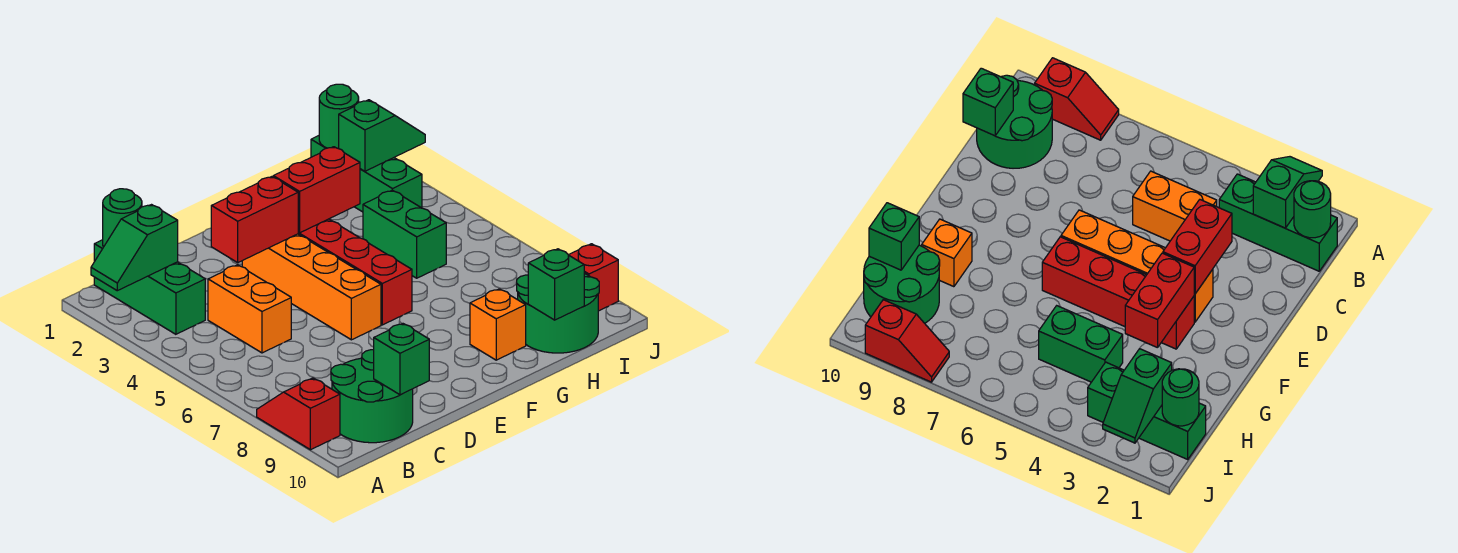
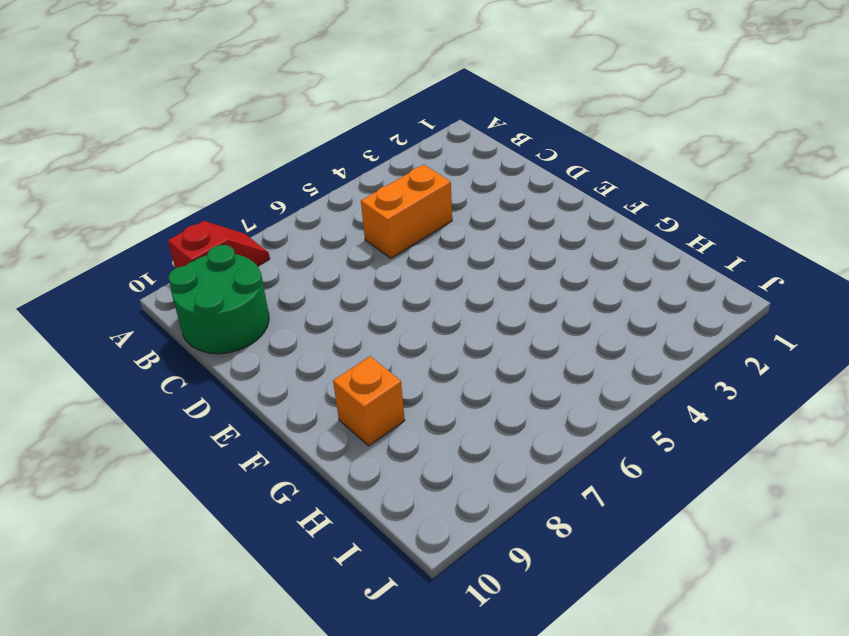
none -> green brick B1:B3 level 1
none -> orange brick E3:E6 level 1
none -> red brick F3:F6 level 1

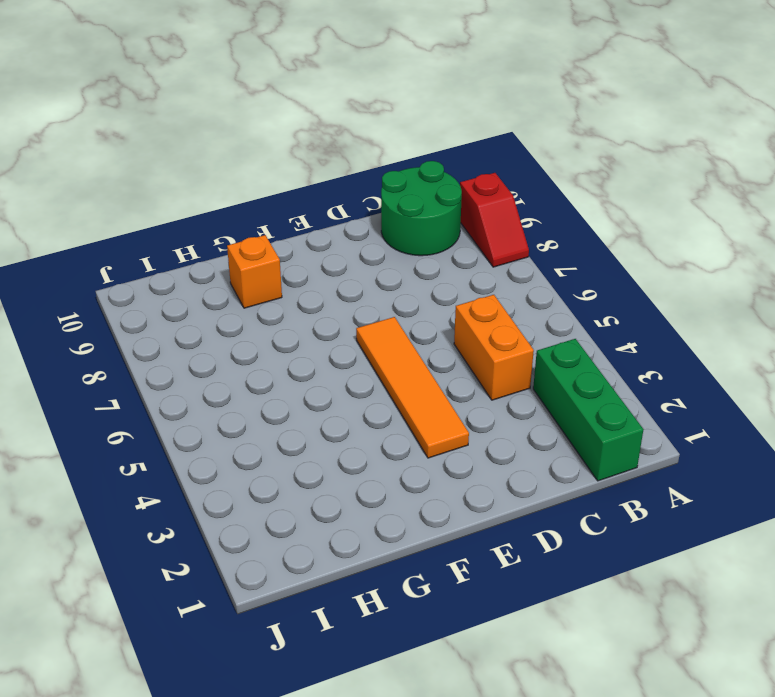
orange tile E3:E6 level 1 -> orange brick E3:E6 level 1
none -> red brick F3:F6 level 1
none -> green brick H4:H5 level 1
none -> green round brick H9:I10 level 1

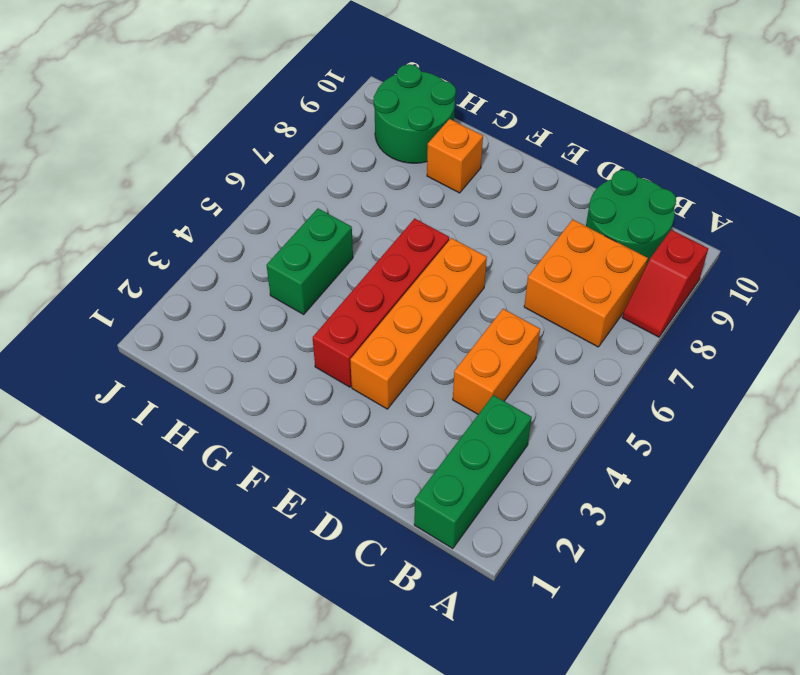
orange brick B7:C8 level 1 -> none
none -> green brick I1:I3 level 1
none -> red slope J8:J9 level 1 top 9
none -> green slope A2:B2 level 2 top B

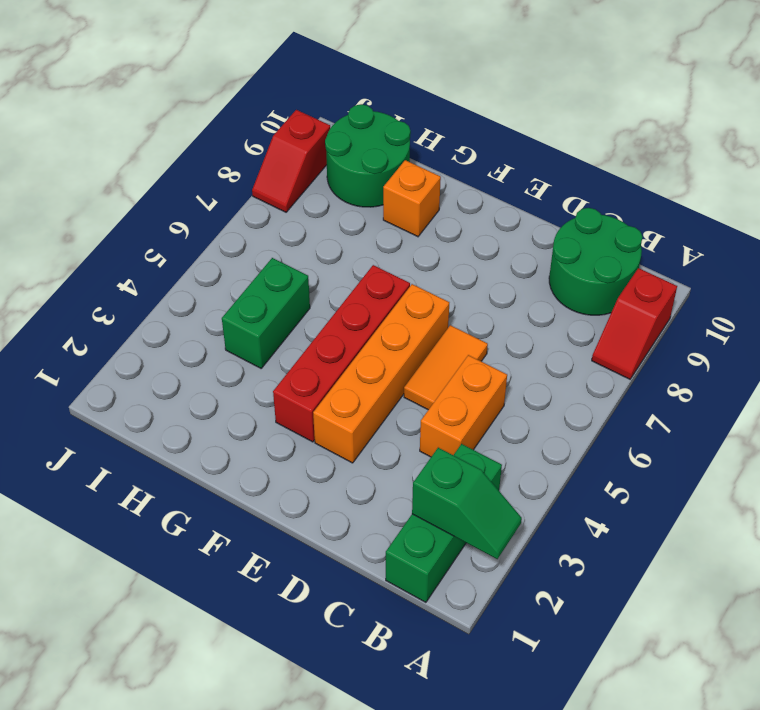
orange tile D5:D6 level 1 -> none
none -> green brick I1:I3 level 1
none -> green round brick B1 level 2
none -> green brick C10 level 2

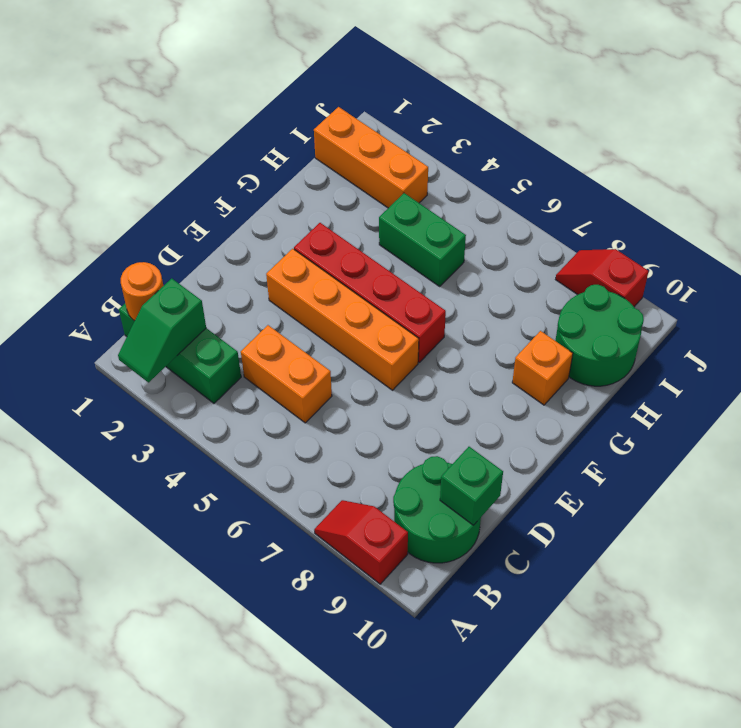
orange round brick B1 level 2 -> green round brick B1 level 2
orange brick I1:I3 level 1 -> green brick I1:I3 level 1
none -> red brick D3:E3 level 2
none -> red brick F3:G3 level 2
none -> green brick H10 level 2

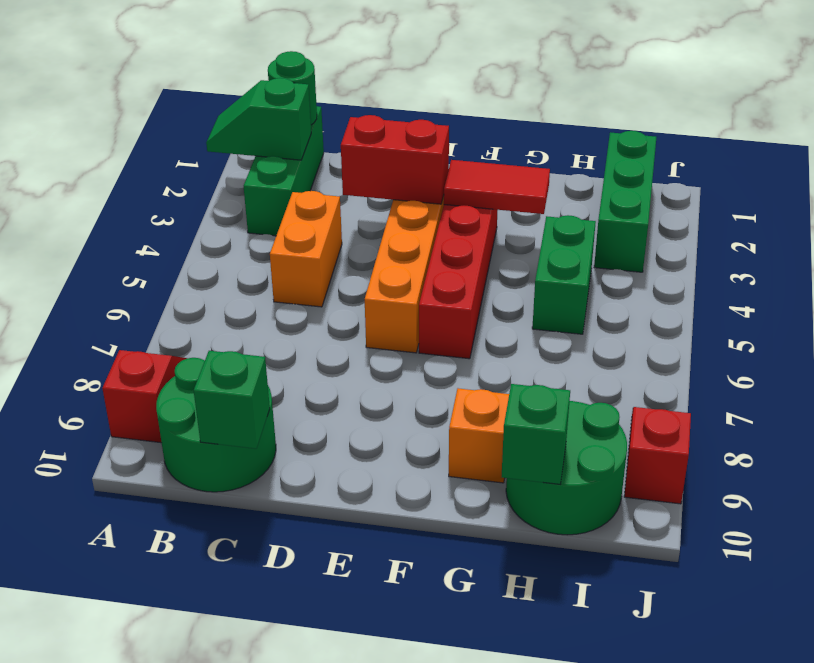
red tile F3:G3 level 2 -> red brick F3:G3 level 2
none -> green round brick I1 level 2
none -> green slope I2:J2 level 2 top I

